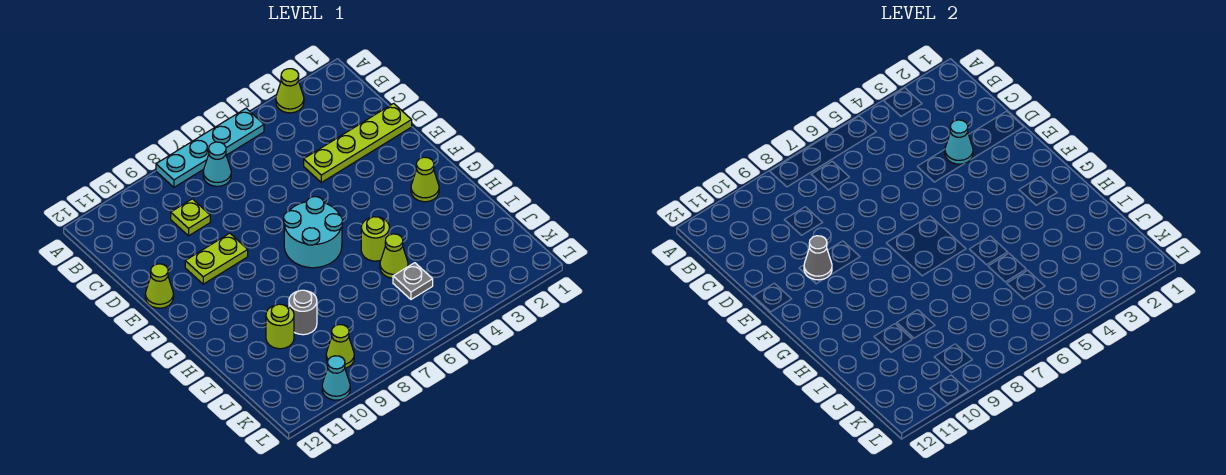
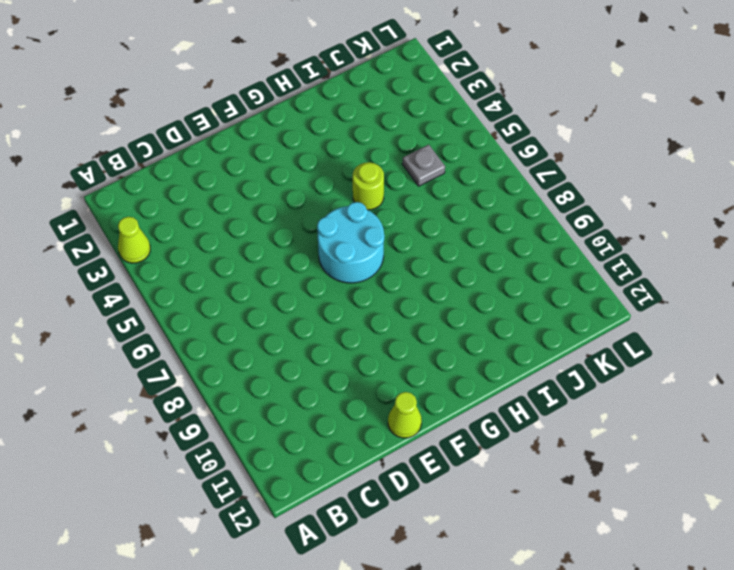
none -> cyan plate A5:A8 level 1
none -> cyan cone B7 level 1
none -> lime plate C9 level 1

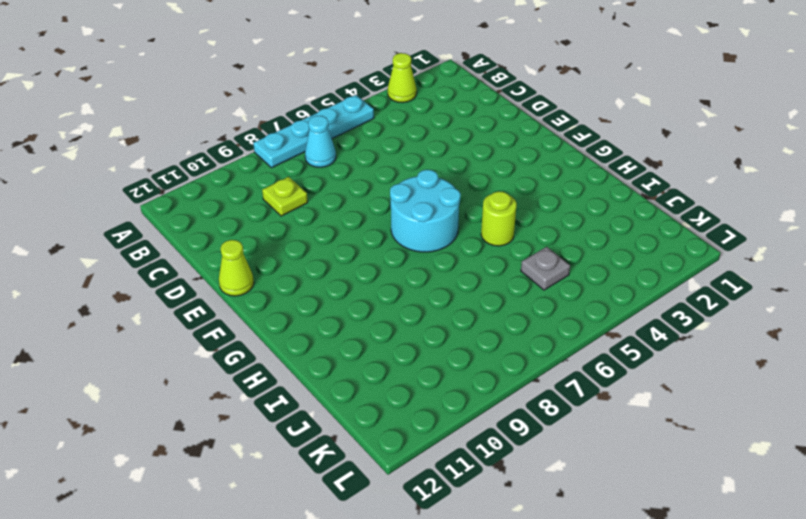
none -> lime plate D1:D4 level 1
none -> lime plate E9:E10 level 1
none -> lime cone G2 level 1

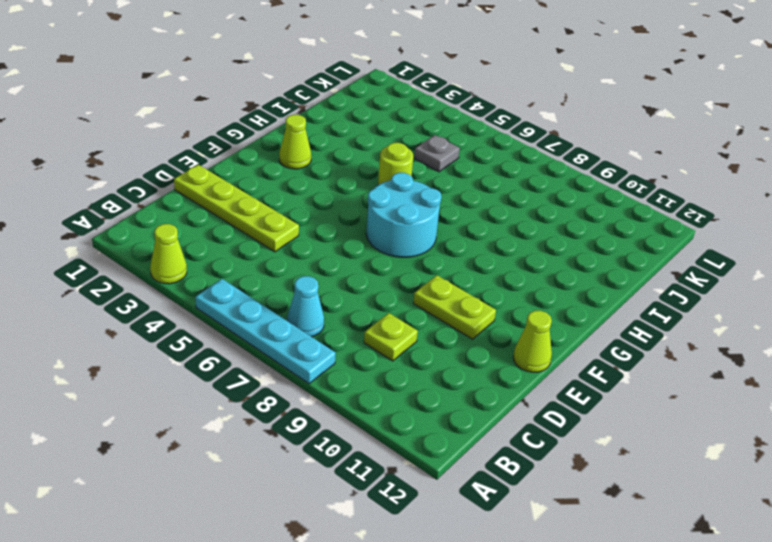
none -> lime cone I5 level 1
none -> grey round brick I9 level 1
none -> lime round brick I10 level 1

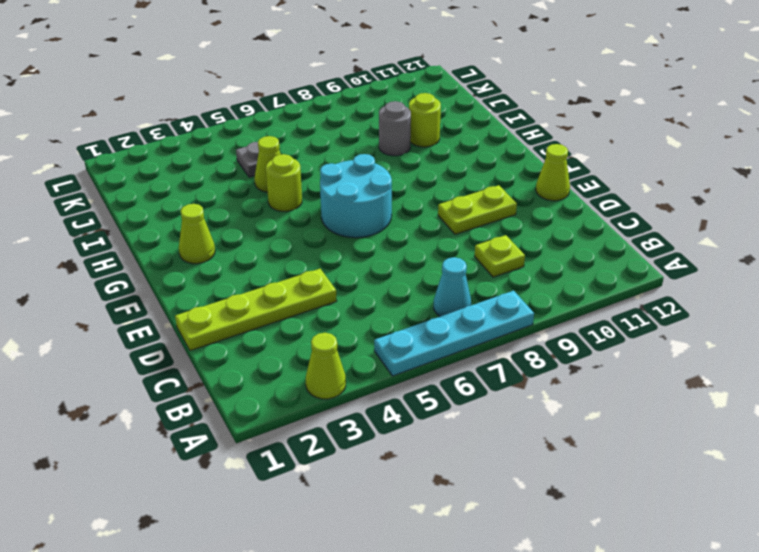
none -> lime cone K9 level 1
none -> cyan cone L10 level 1
none -> cyan cone D3 level 2

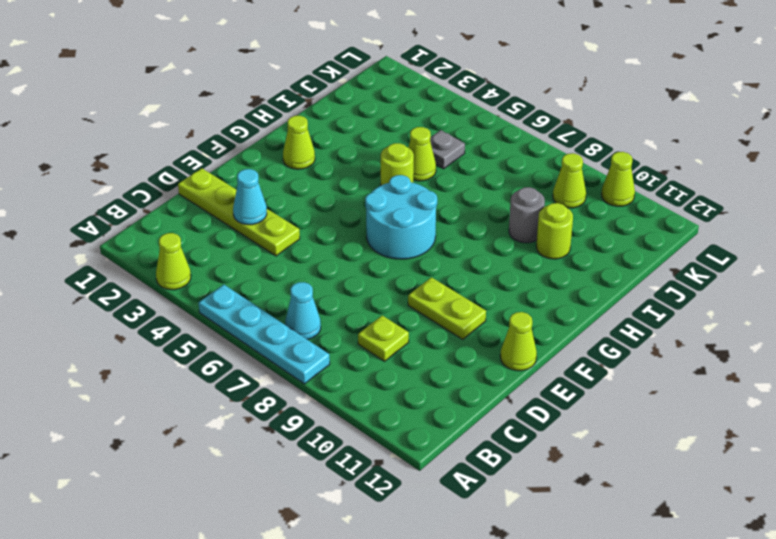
lime cone L10 level 1 -> cyan cone L10 level 1
none -> grey cone E10 level 2

